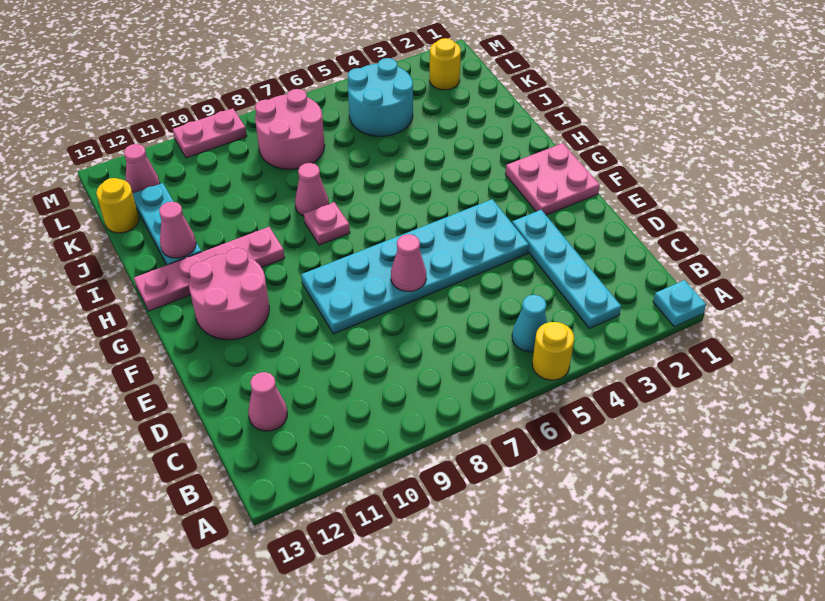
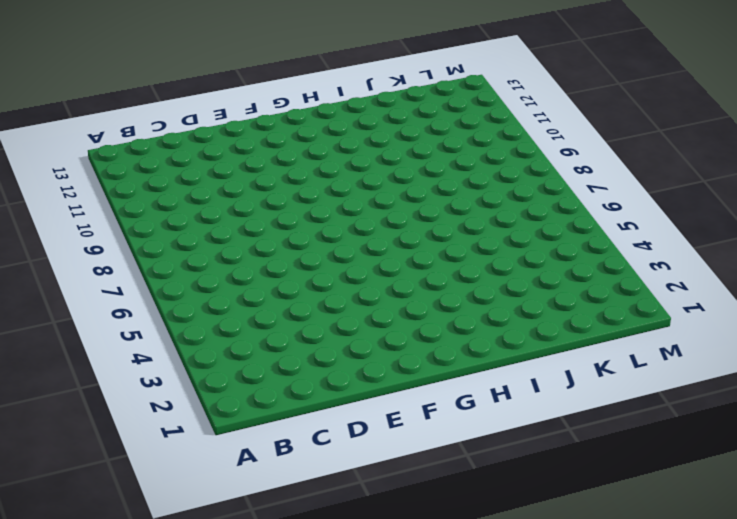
none -> cyan plate A1 level 1
none -> yellow round brick A5 level 1
none -> cyan plate B3:E3 level 1

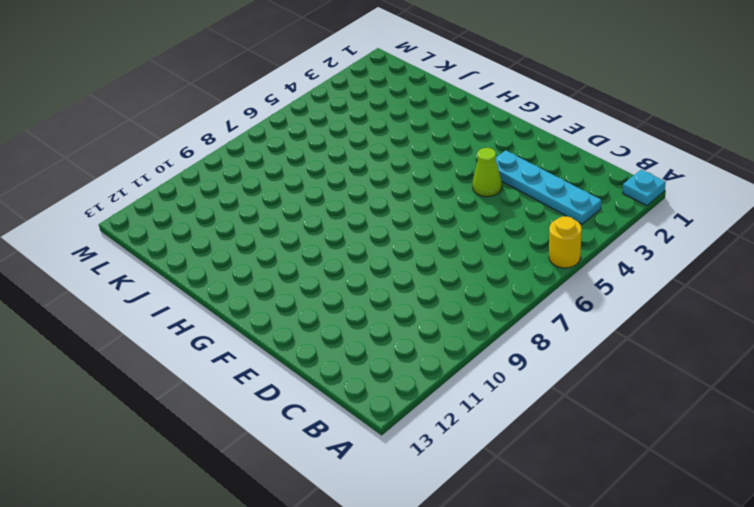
lime cone E4 level 1 -> cyan plate E4:F9 level 1
none -> cyan cone B5 level 1
none -> pink cone C12 level 1
none -> pink plate F1:G2 level 1

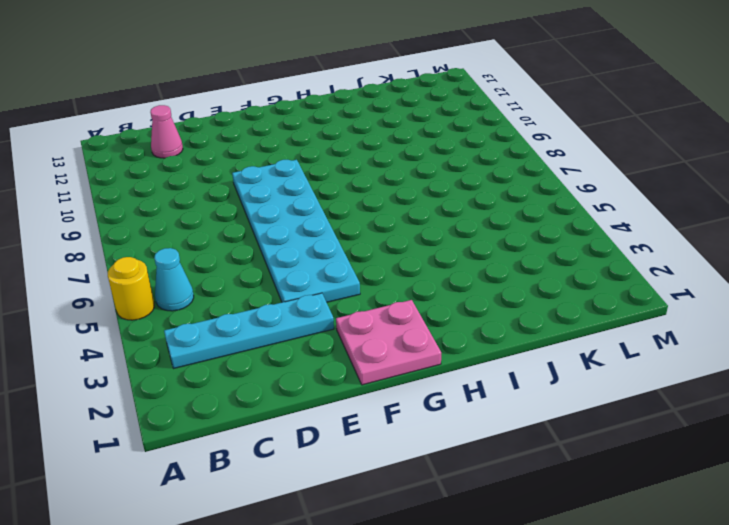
none -> cyan plate A1 level 1
none -> pink round brick F11:G12 level 1
none -> pink plate H8 level 1

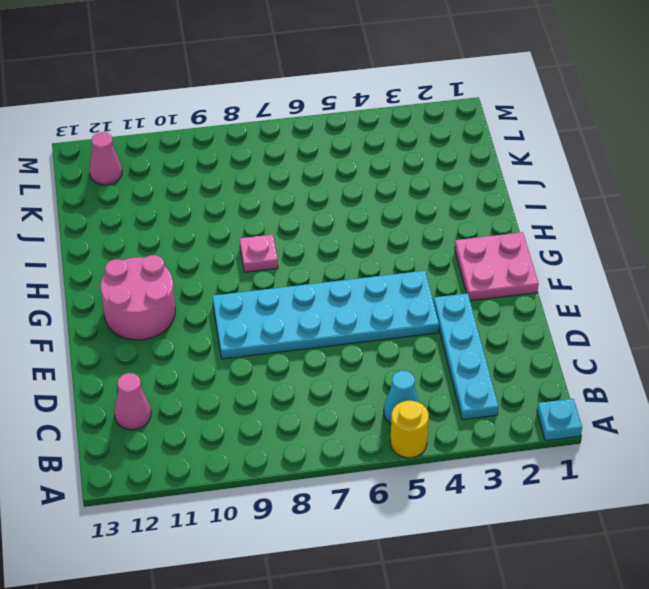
none -> pink plate H10:H13 level 1
none -> pink cone I8 level 1
none -> cyan plate I12:K12 level 1

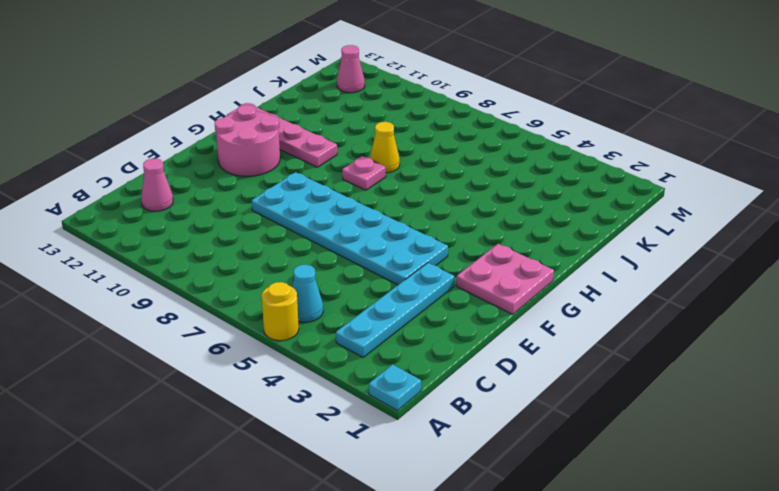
yellow cone I8 level 1 -> pink cone I8 level 1
none -> cyan plate I12:K12 level 1
none -> cyan round brick K4:L5 level 1
none -> pink round brick K7:L8 level 1

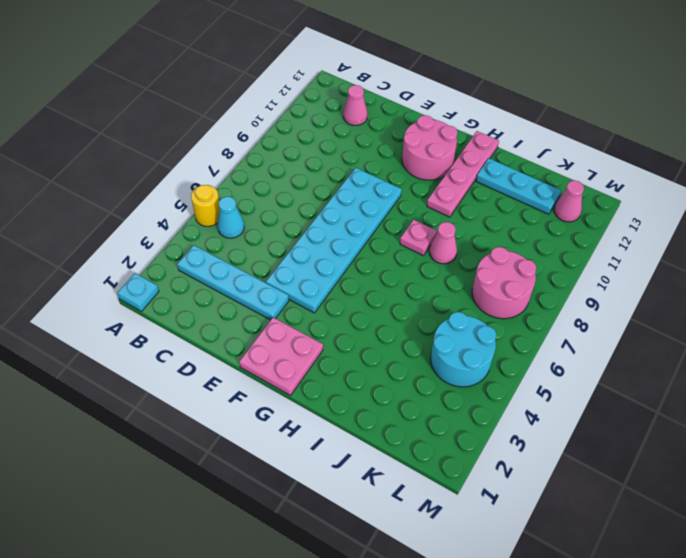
none -> yellow round brick K13 level 1
none -> yellow round brick L2 level 1
none -> pink plate M9:M10 level 1

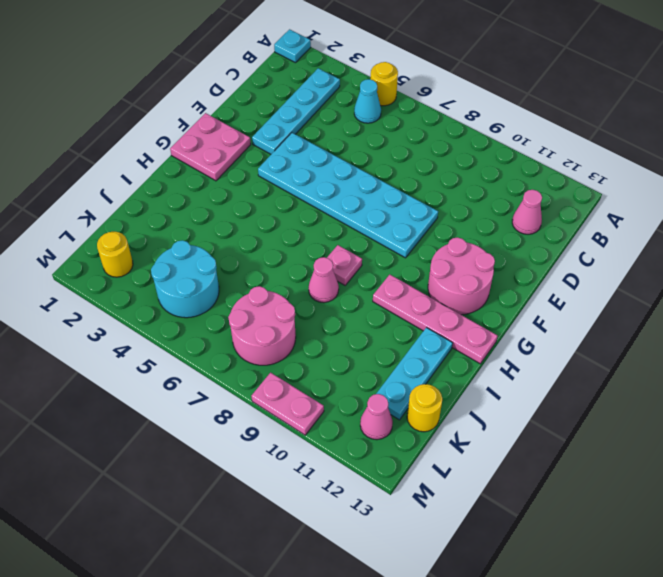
none -> pink cone E7 level 2
none -> pink cone I12 level 2

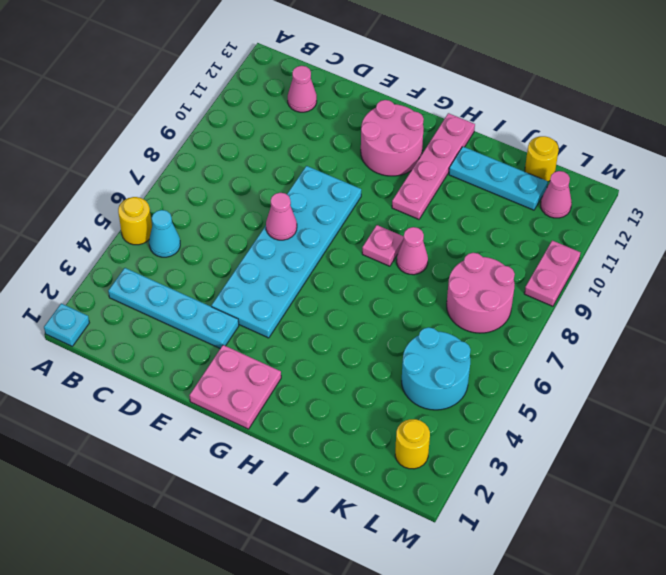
none -> pink cone I12 level 2

